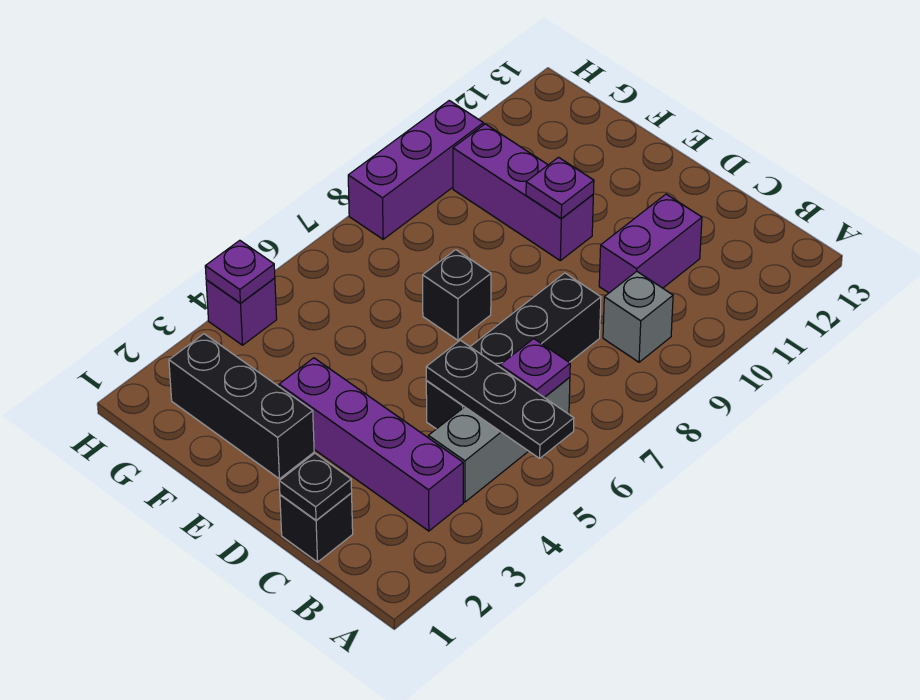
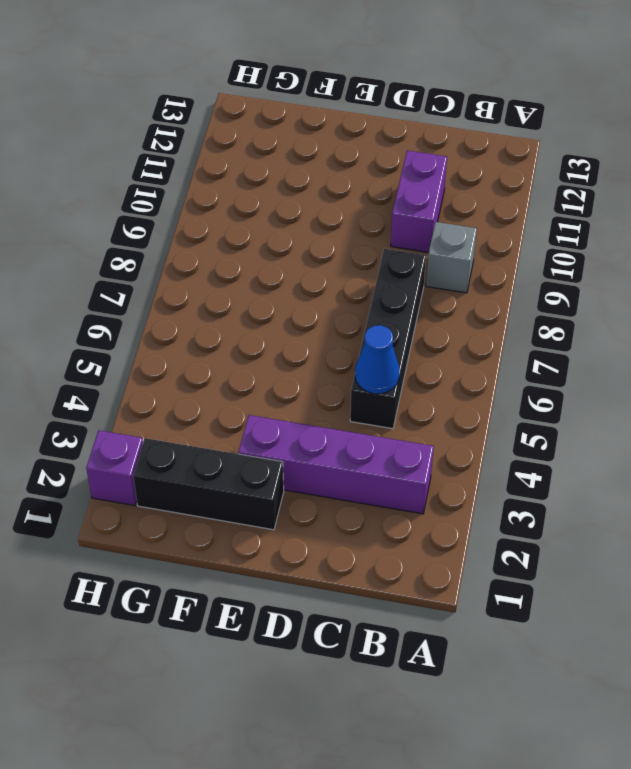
blue cone C5 level 2 -> black plate A5:C5 level 2
purple brick H2 level 1 -> purple brick H4 level 1
none -> grey brick B4:B6 level 1
none -> black brick C1 level 1
none -> black brick E7 level 1

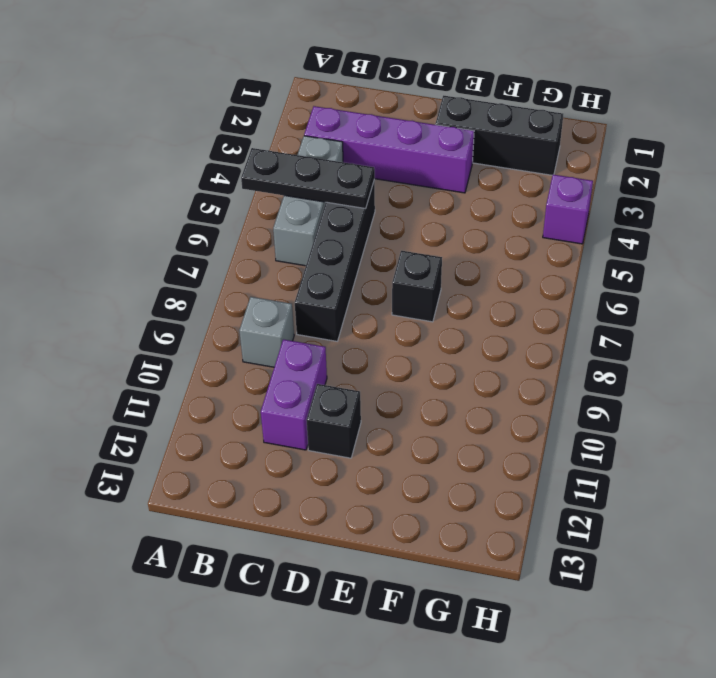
black brick D11 level 1 -> black brick C1 level 1
none -> purple brick E10:G10 level 1
none -> purple brick H8:H10 level 1
none -> purple plate B6 level 2

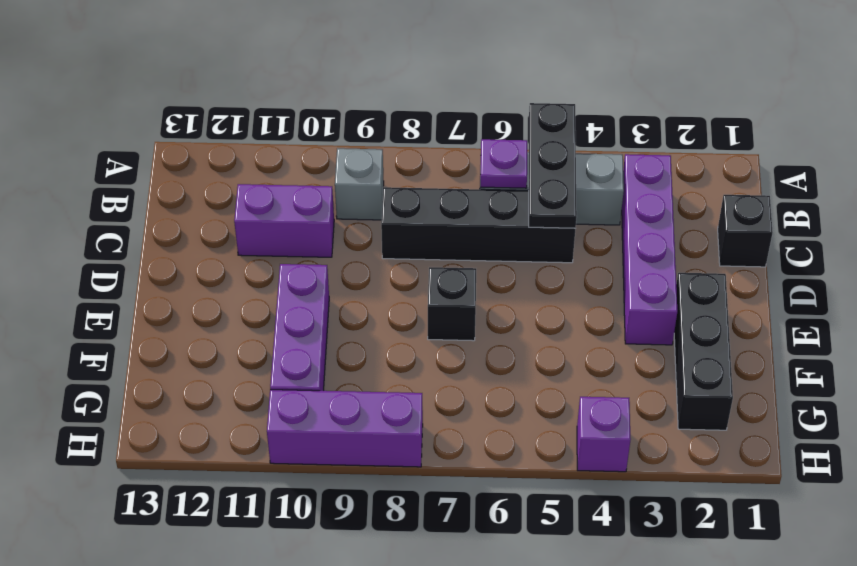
none -> black plate C1 level 2
none -> purple plate E10 level 2
none -> purple plate H4 level 2

